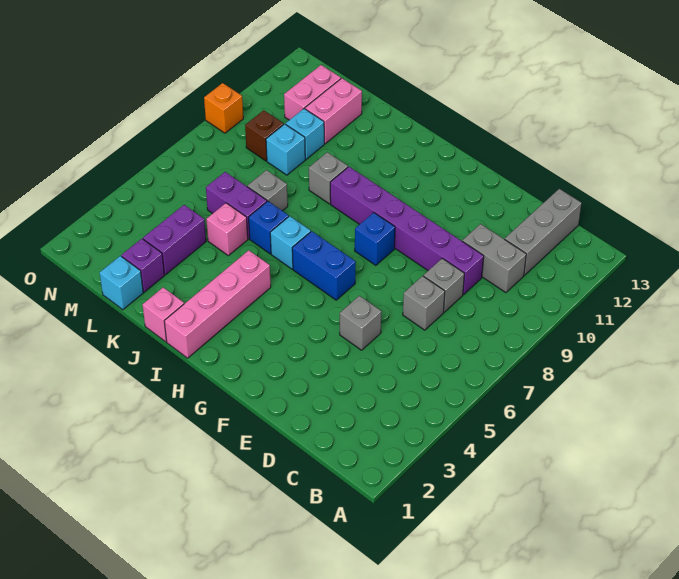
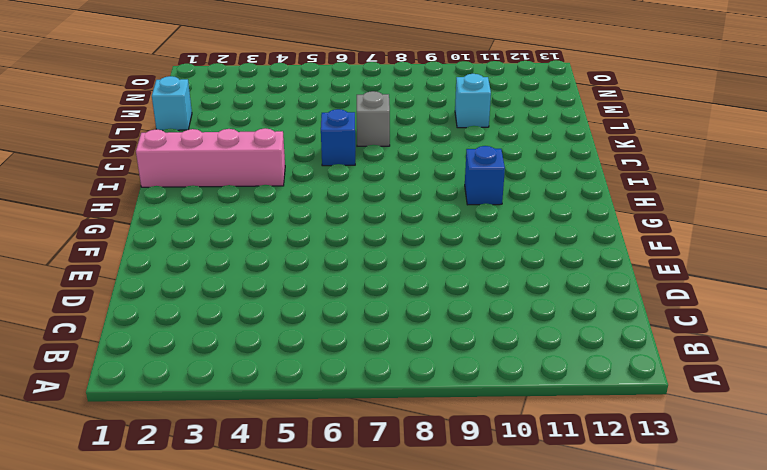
blue brick H10 level 1 -> blue brick G8 level 1
none -> grey brick C10:D10 level 1
none -> grey brick C11:C13 level 1
none -> grey brick D7 level 1

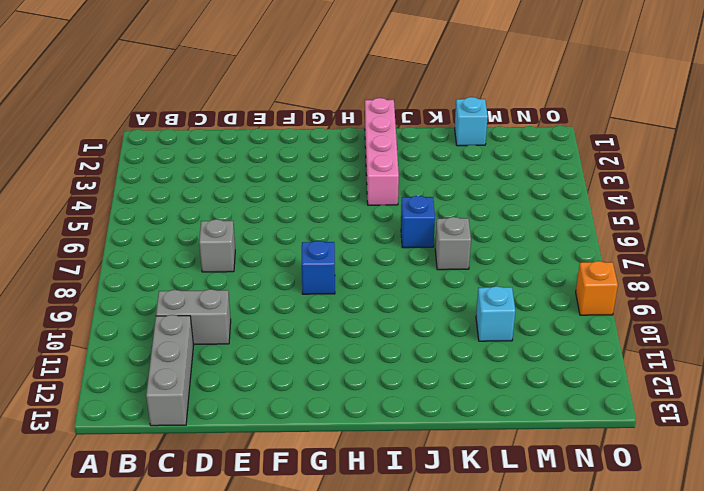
none -> grey brick D8 level 1
none -> purple brick D9:I9 level 1
none -> grey brick E5 level 1

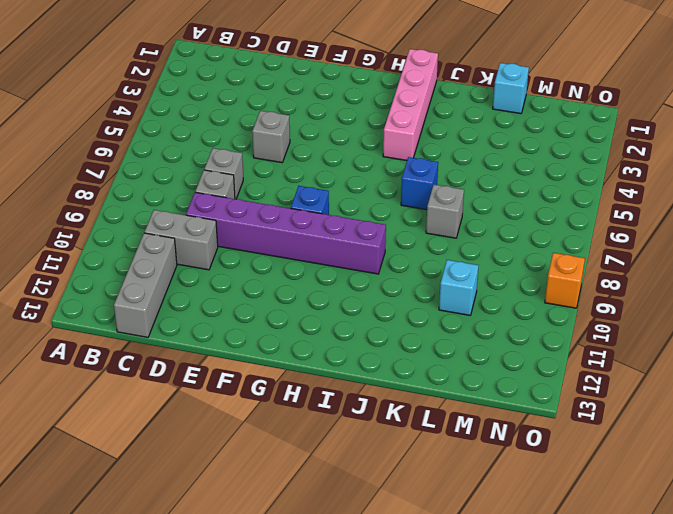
none -> blue brick G6:H6 level 1
none -> cyan brick I6 level 1
none -> pink brick J1 level 1

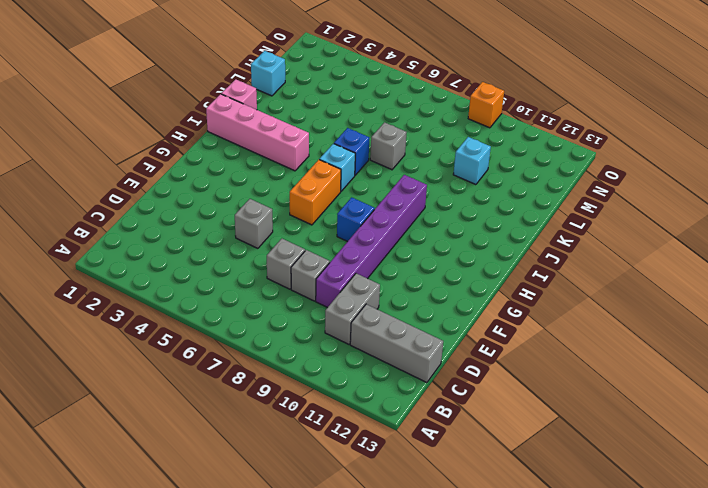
orange brick G6:H6 level 1 -> blue brick G6:H6 level 1
none -> grey brick J9 level 1
none -> pink brick K5 level 1
none -> purple brick K6:L6 level 1

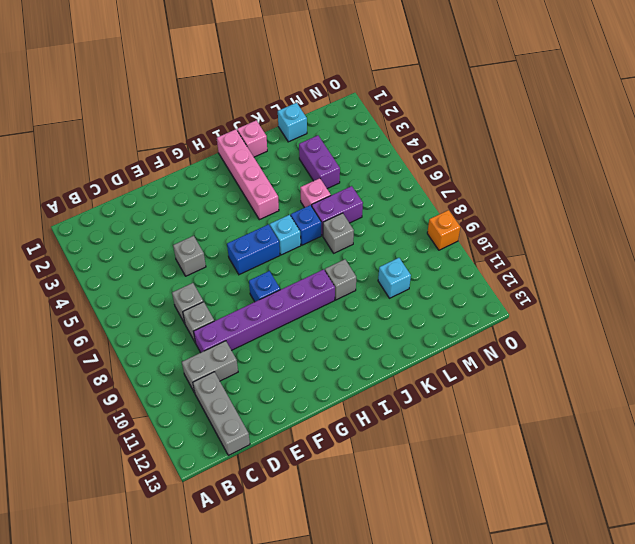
none -> purple brick L2 level 1
none -> cyan brick L9 level 1
none -> pink brick L11:L12 level 1

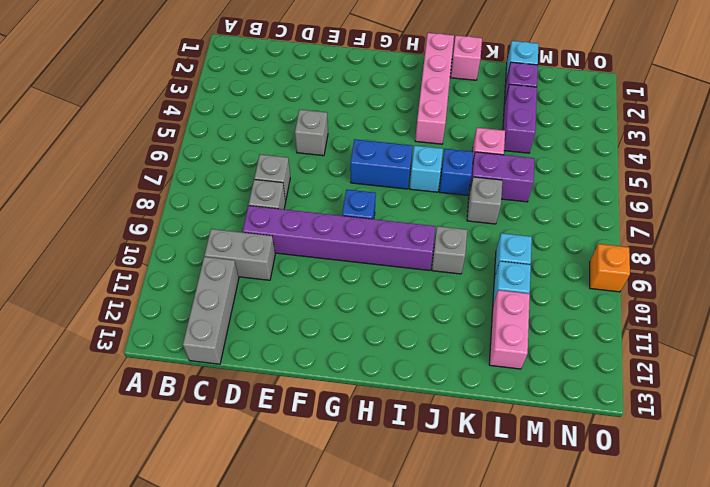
none -> brown brick M9 level 1
none -> pink brick M11:M12 level 1

